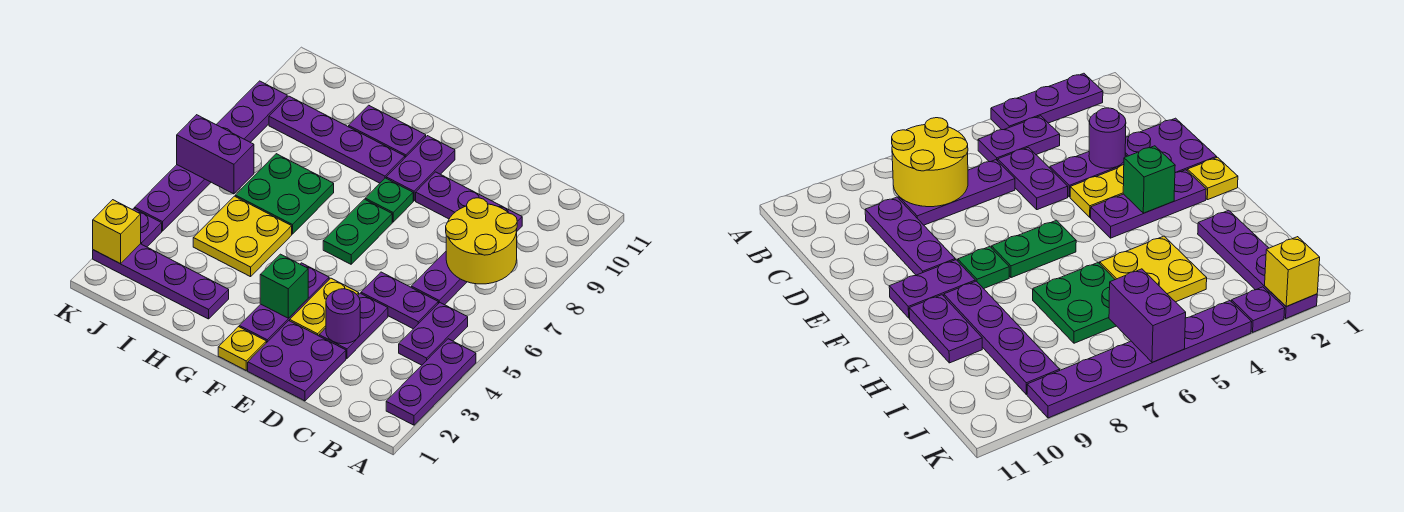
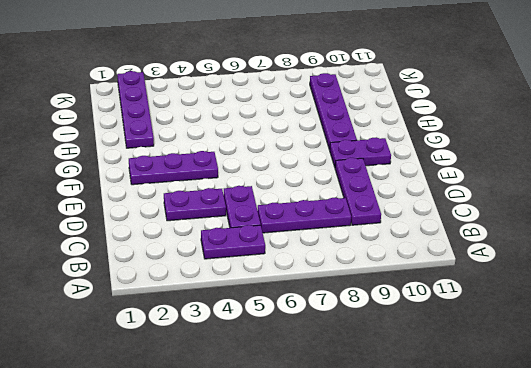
none -> purple plate A2:A4 level 1
none -> purple plate D1:E2 level 1
none -> yellow plate E3:E4 level 1

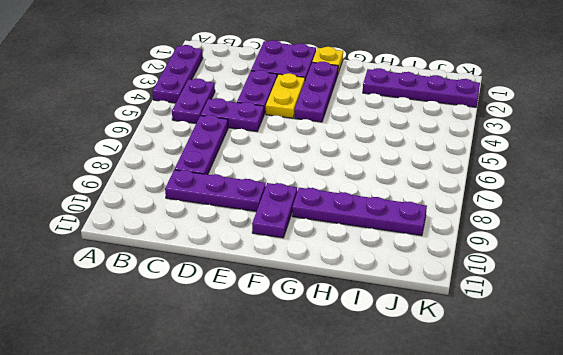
none -> green plate F6:F7 level 1
none -> green plate F8 level 1
none -> purple plate G10:H10 level 1

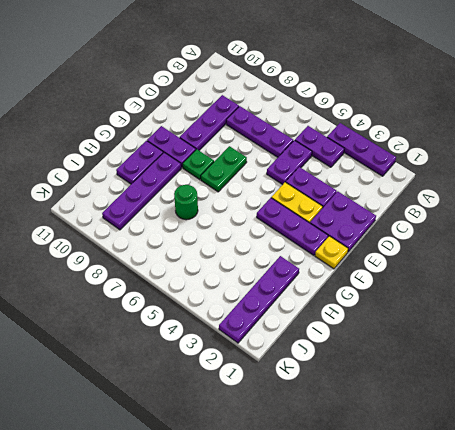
green plate E7:F7 level 1 -> green plate F6:F7 level 1
green round brick H7 level 1 -> green plate H6:I7 level 1
none -> yellow plate H4:I5 level 1
none -> purple plate K3 level 1
none -> purple plate K4:K9 level 1

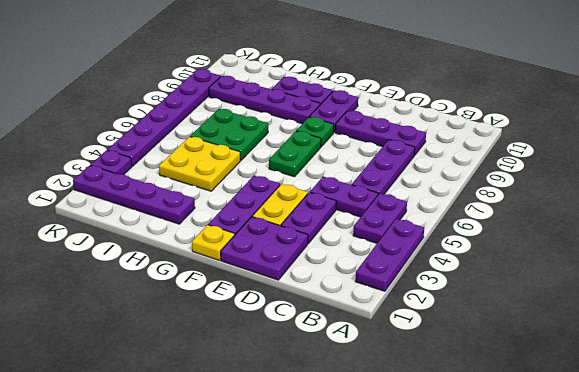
none -> yellow round brick B7:C8 level 2
none -> purple round brick D3 level 2
none -> green brick F3 level 2

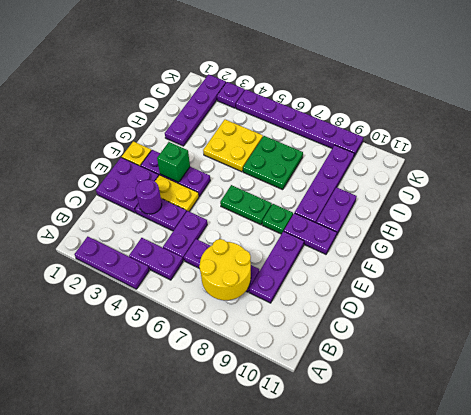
none -> purple brick J6:K6 level 2
none -> yellow brick K2 level 2

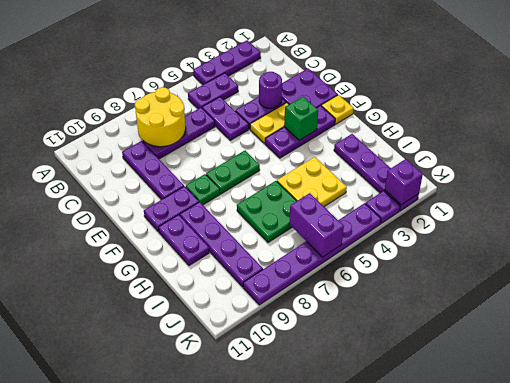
purple brick K2 level 2 -> yellow brick K2 level 2

